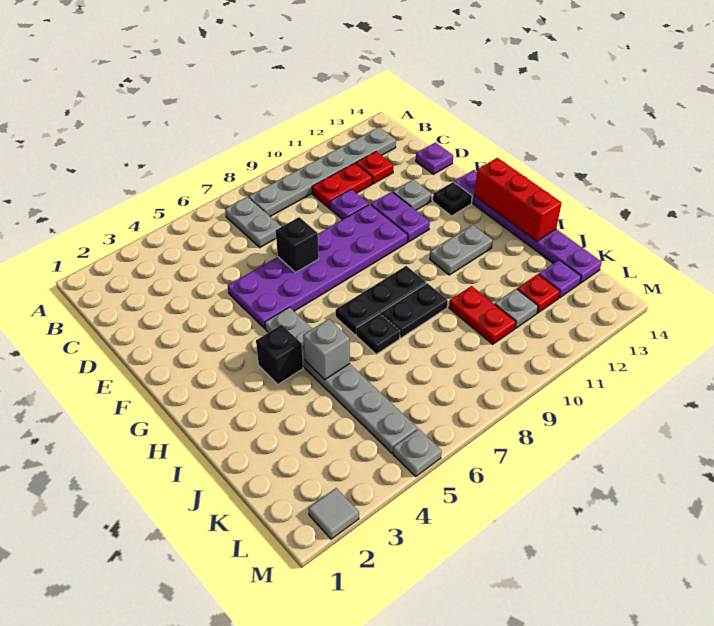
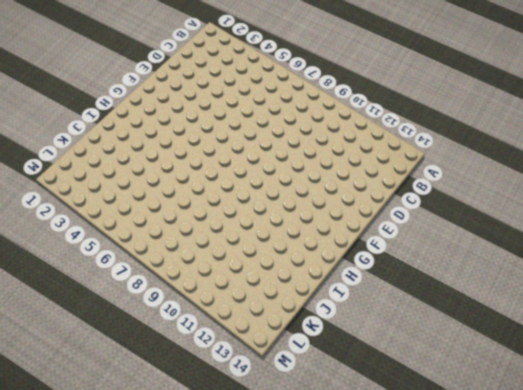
none -> grey plate B7:C7 level 1
none -> grey plate B8:B13 level 1
none -> red plate C10:C11 level 1

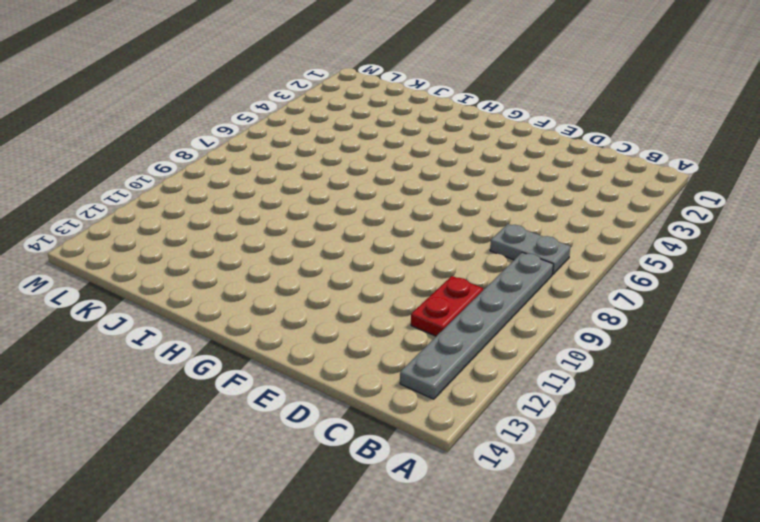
none -> red plate C12 level 1
none -> purple plate D10 level 1
none -> purple plate D14 level 1

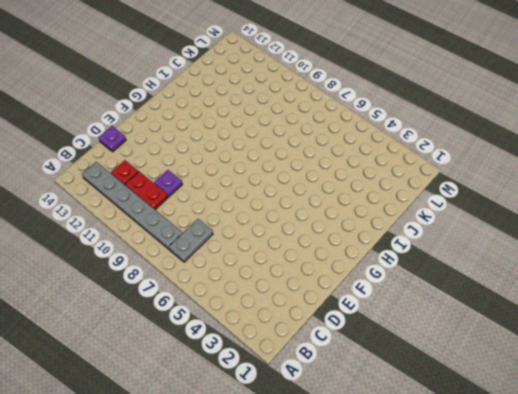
none -> purple plate E5:F10 level 1
none -> purple plate E11:F11 level 1
none -> grey plate E12 level 1

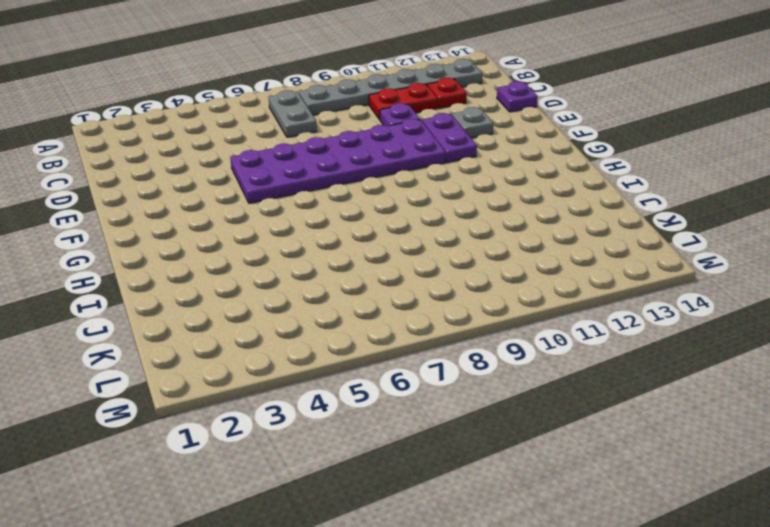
none -> black plate F13 level 1
none -> purple plate F14:K14 level 1
none -> grey plate G5:L5 level 1

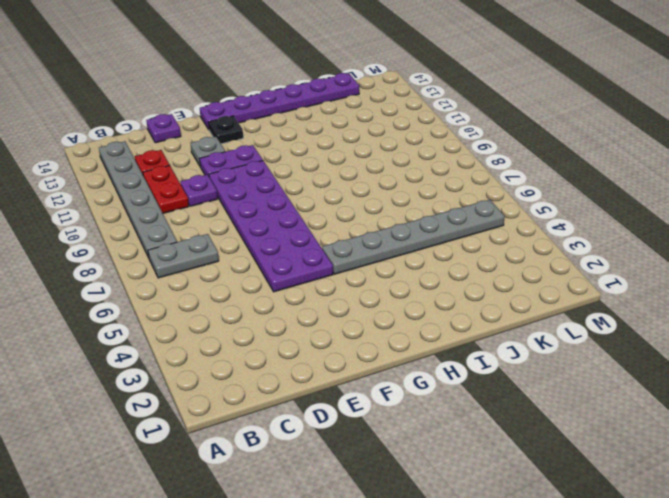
none -> black brick H4 level 1
none -> black plate H7:H9 level 1
none -> grey plate H11:H12 level 1

